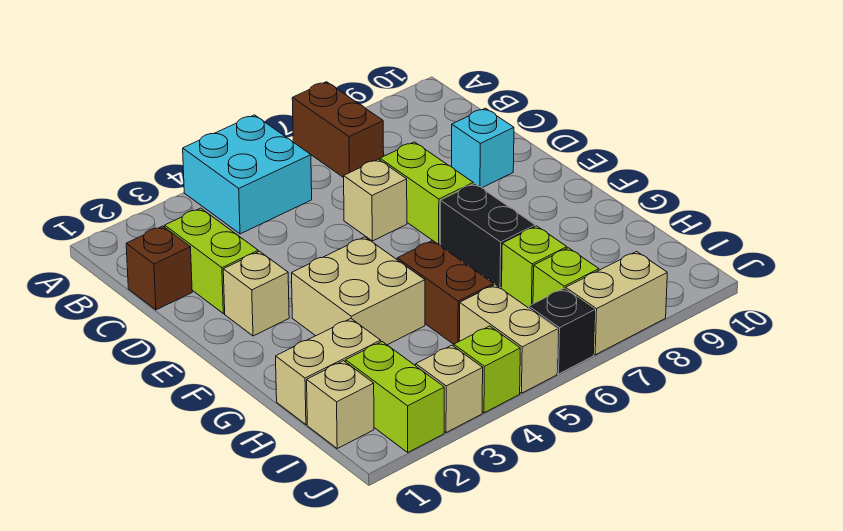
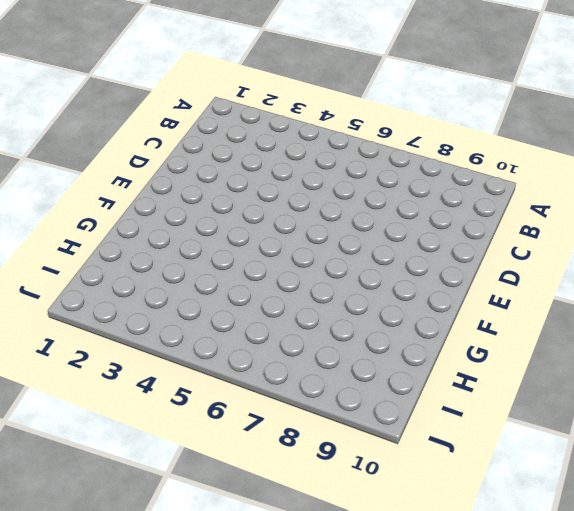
none -> cyan brick A4:B5 level 1
none -> brown brick A7:B7 level 1
none -> brown brick C1 level 1

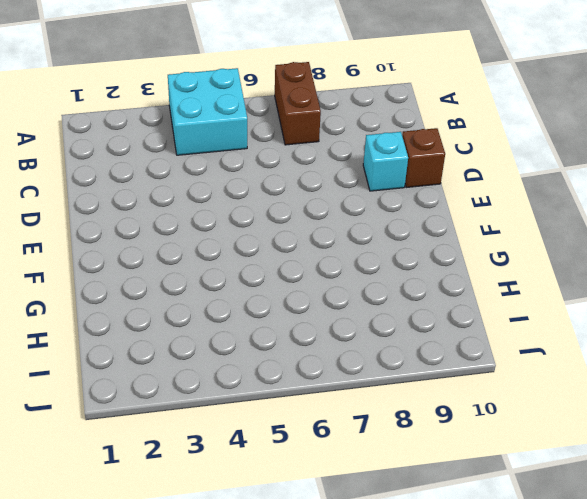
brown brick D10 level 1 -> brown brick C1 level 1
none -> lime brick C2:D2 level 1
none -> tan brick D6 level 1
none -> lime brick D7:E7 level 1

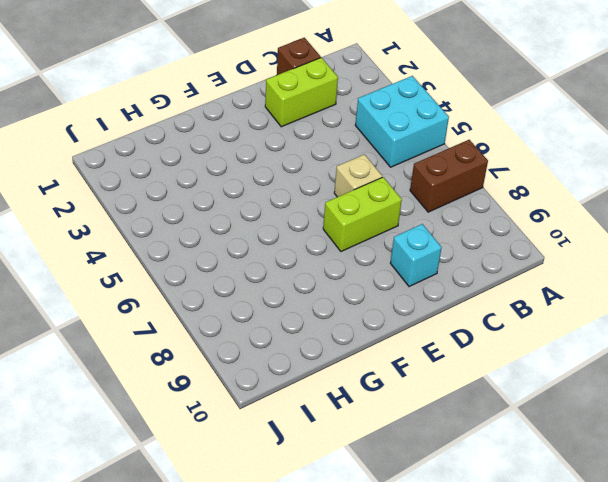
none -> tan brick E2 level 1
none -> tan brick F3:G4 level 1
none -> black brick F7:G7 level 1

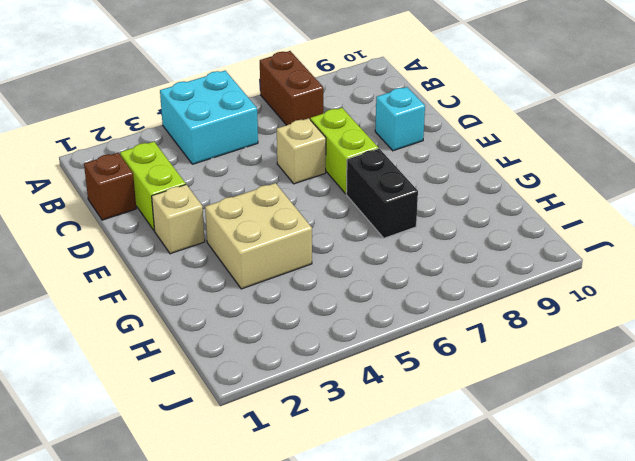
none -> brown brick G5:H5 level 1
none -> tan brick H1:H2 level 1
none -> lime brick H7 level 1

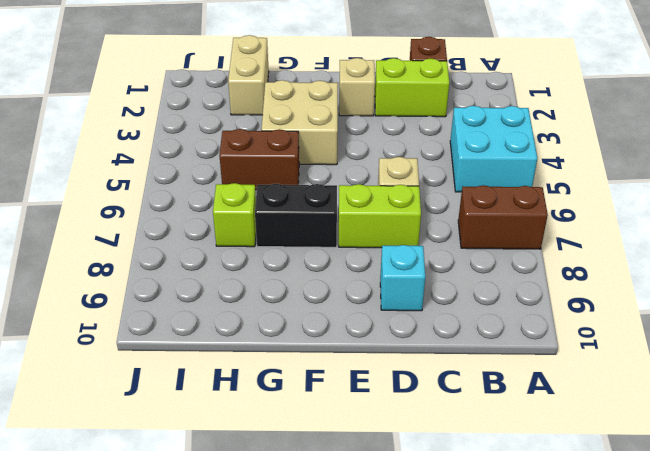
none -> tan brick I1 level 1
none -> lime brick I2:J2 level 1
none -> tan brick I5:J5 level 1

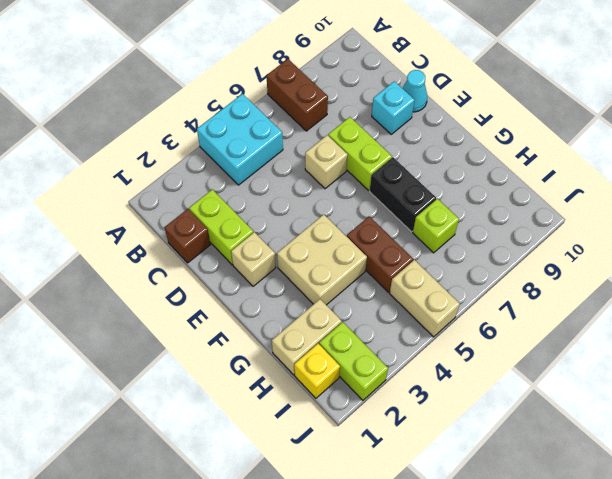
cyan cone D10 level 1 -> none
yellow brick I1 level 1 -> tan brick I1 level 1
none -> lime brick I7 level 1
none -> tan brick J3 level 1
none -> lime brick J4 level 1

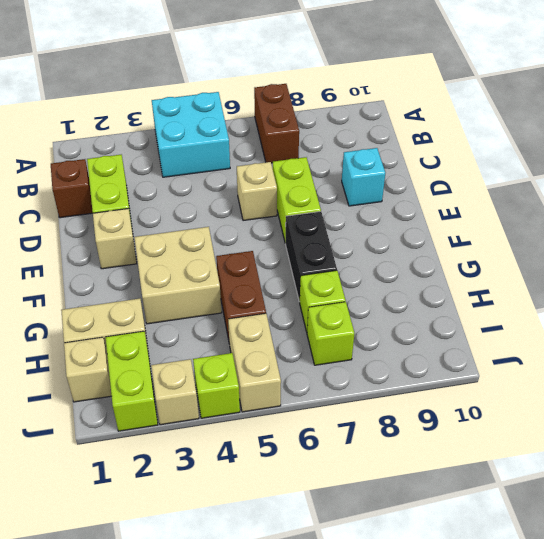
none -> black brick J6 level 1
none -> tan brick J7:J8 level 1

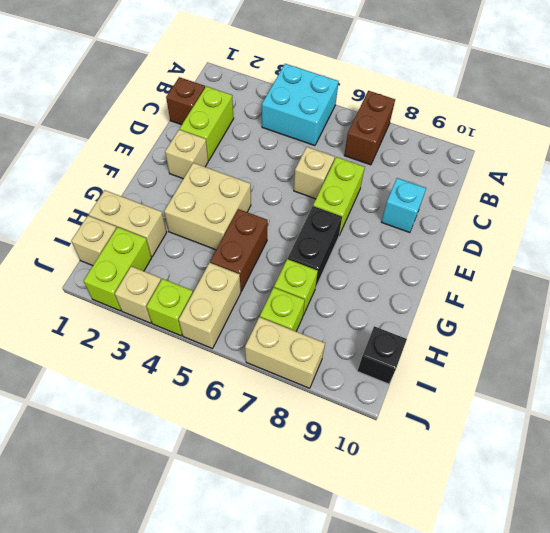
black brick I10 level 1 -> black brick J6 level 1

